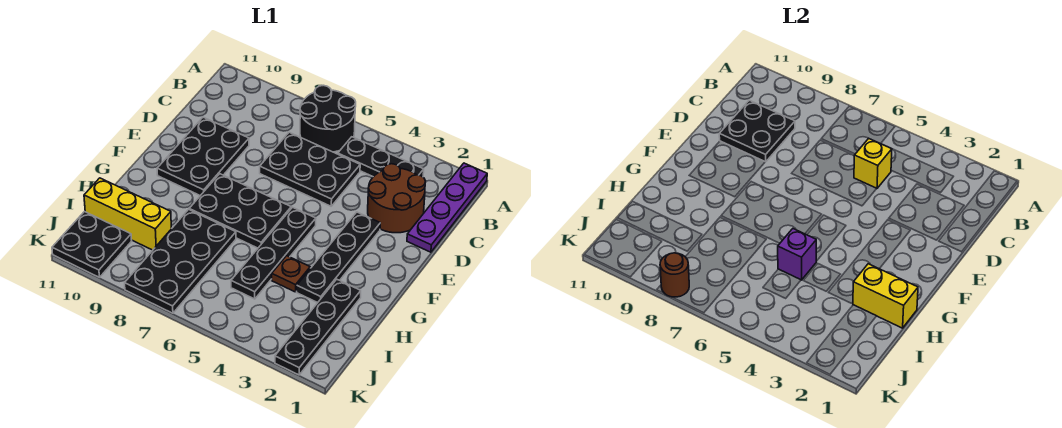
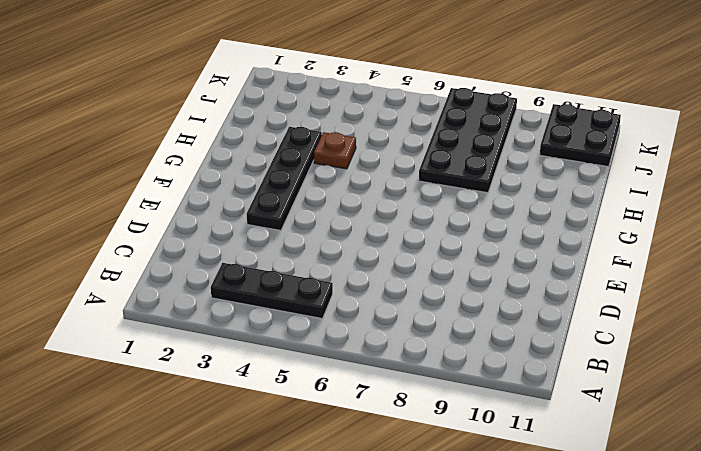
none -> purple plate A1:D1 level 1
none -> black round brick A6:B7 level 1
none -> brown round brick C2:D3 level 1

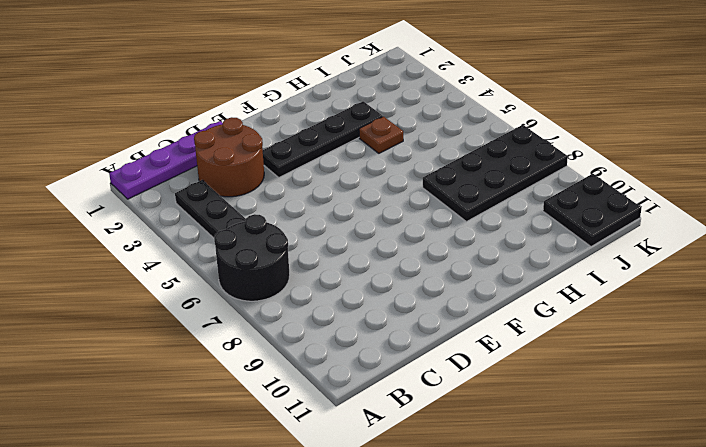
none -> black plate C5:D7 level 1
none -> black plate D9:F10 level 1
none -> black plate F5:I5 level 1

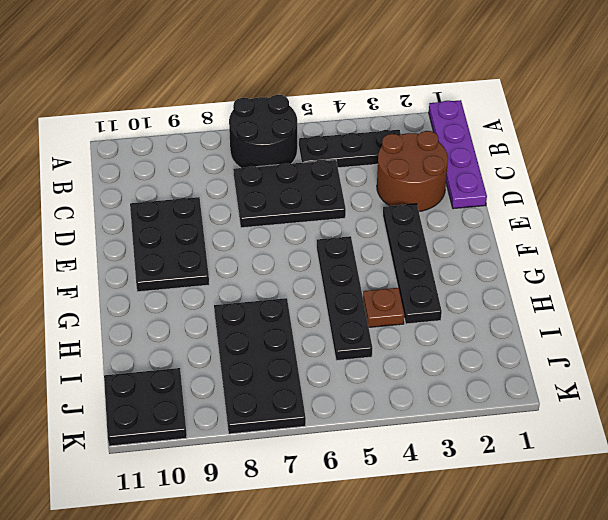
none -> black plate F6:G8 level 1
none -> black plate H2:K2 level 1
none -> yellow brick I9:I11 level 1

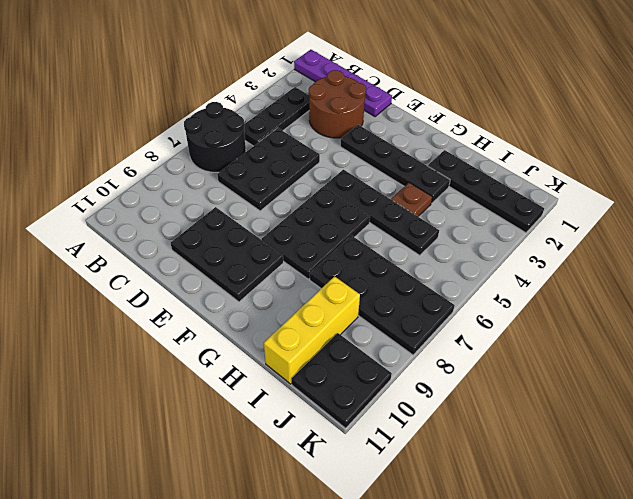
none -> yellow brick C5 level 2
none -> black plate C9:D10 level 2
none -> yellow brick H1:H2 level 2

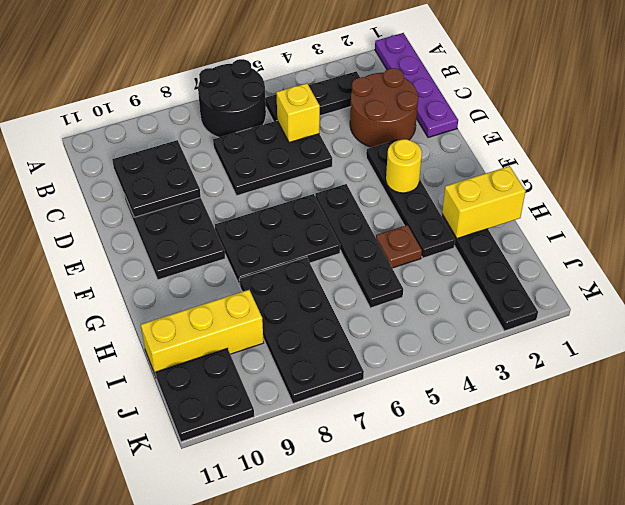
yellow round brick F3 level 2 -> none
none -> purple brick H5 level 2
none -> brown round brick K8 level 2

